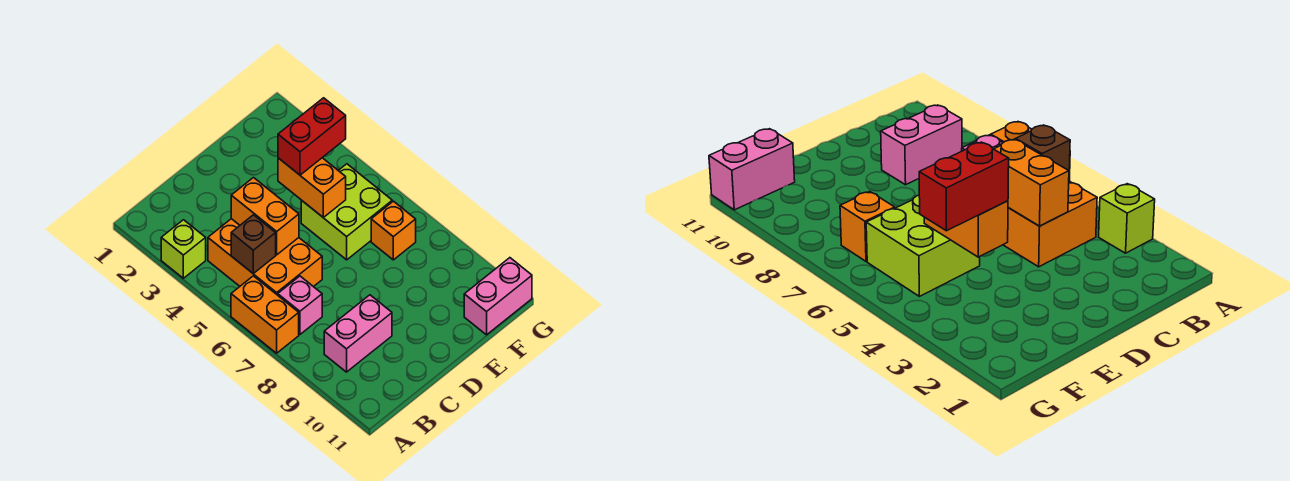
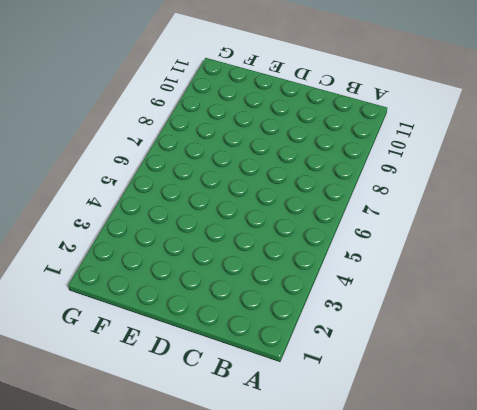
none -> lime brick A3 level 1
none -> orange brick A6:A7 level 1
none -> orange brick B4:C6 level 1

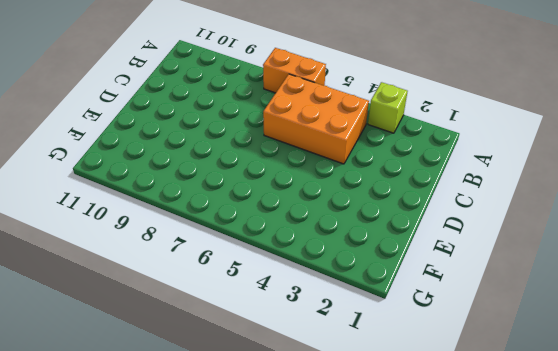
none -> pink brick B7 level 1
none -> pink brick B9:C9 level 1
none -> lime brick E5:F6 level 1

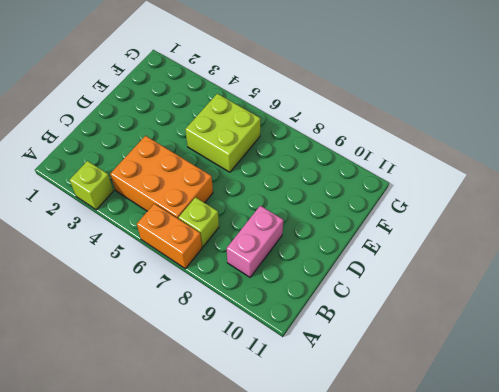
lime brick B7 level 1 -> pink brick B7 level 1
none -> orange brick F7 level 1
none -> pink brick F11:G11 level 1
none -> brown brick B5 level 2

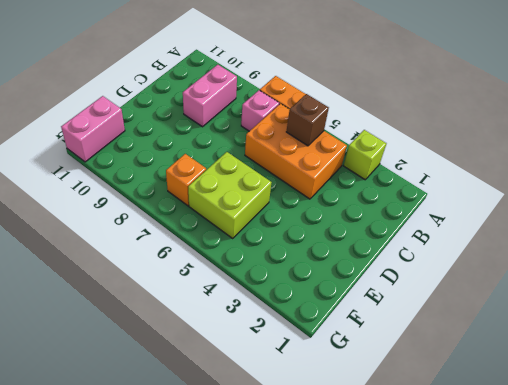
none -> orange brick C4:C5 level 2
none -> orange brick E4:E5 level 2
none -> red brick E4:F4 level 3

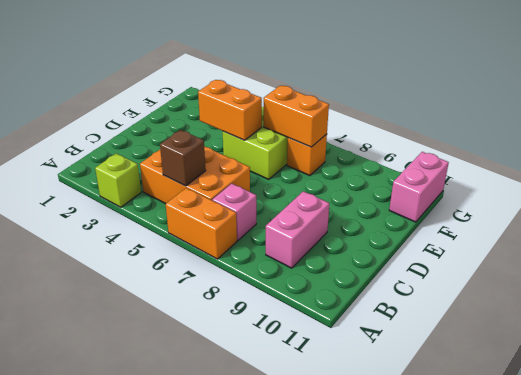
orange brick F6:F7 level 2 -> orange brick C4:C5 level 2
none -> red brick E4:F4 level 3

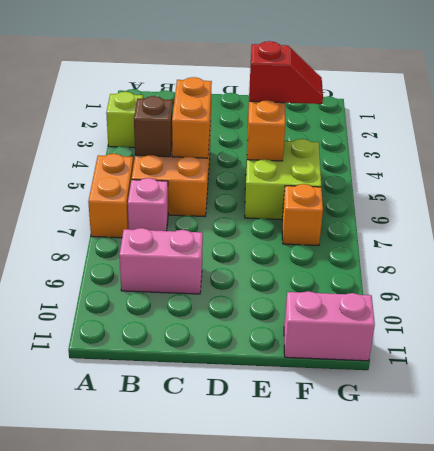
red slope E4:F4 level 3 top E -> red brick E4:F4 level 3

